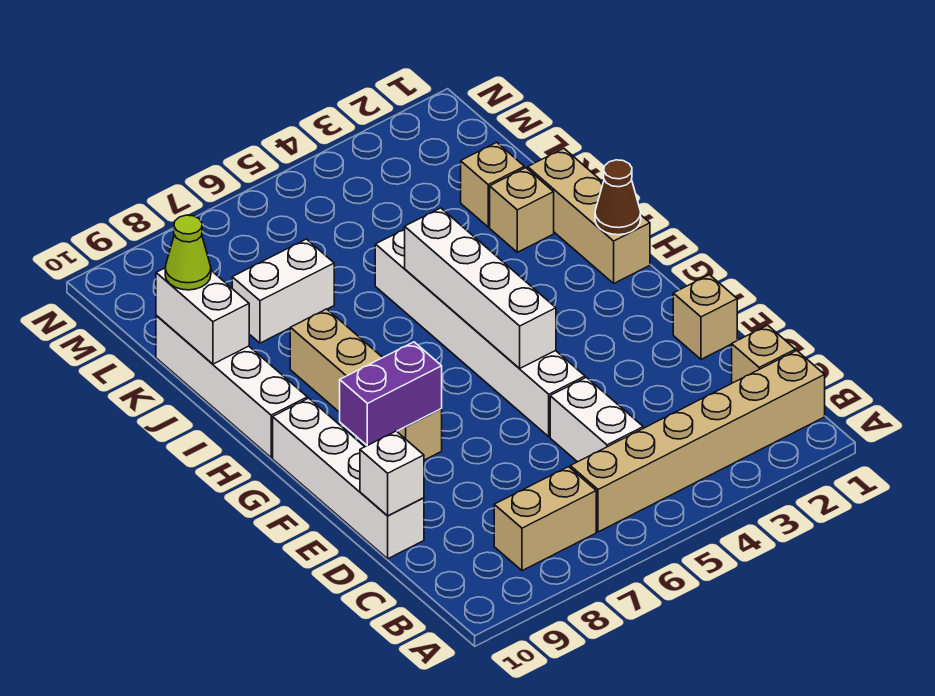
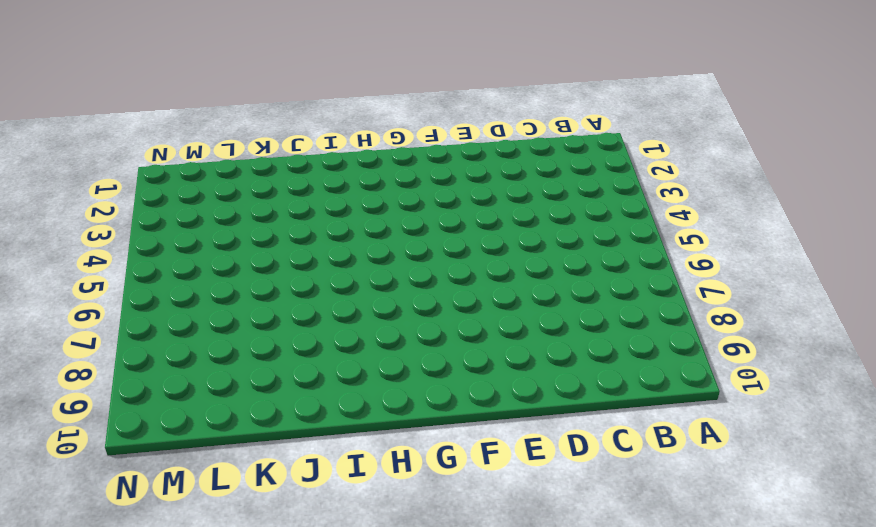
none -> tan brick B1:B6 level 1
none -> tan brick B7:B8 level 1
none -> tan brick C1 level 1

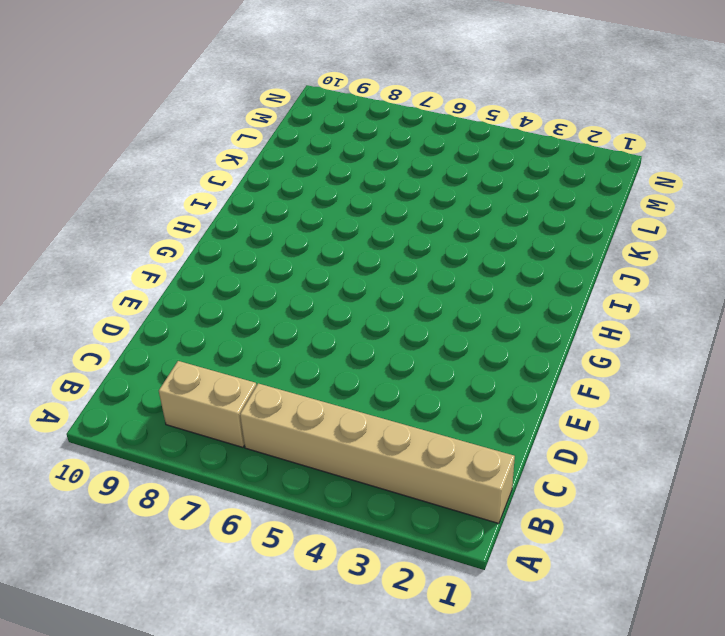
none -> tan brick C1 level 1
none -> white brick C5:D5 level 1
none -> white brick D10:G10 level 1

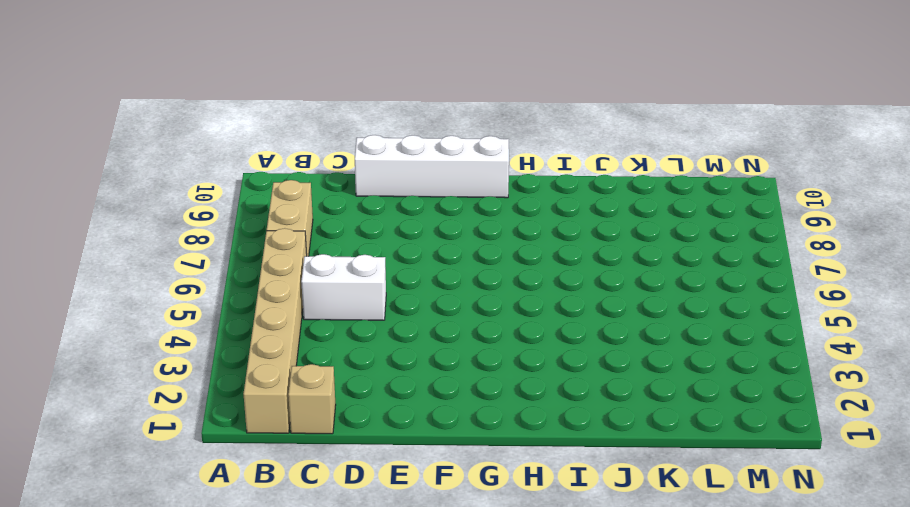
none -> tan brick E1 level 1
none -> white brick E5:J5 level 1
none -> tan brick F8:I8 level 1

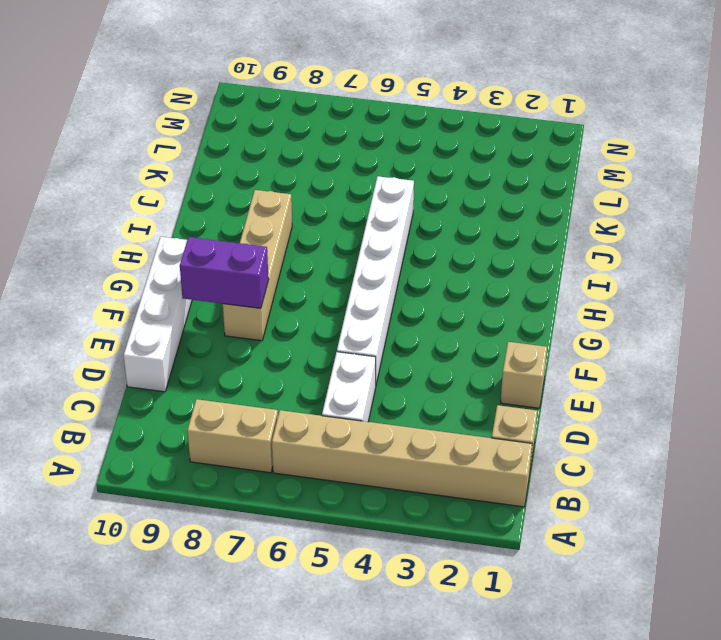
none -> tan brick H1:J1 level 1
none -> white brick H10:K10 level 1
none -> tan brick J2 level 1

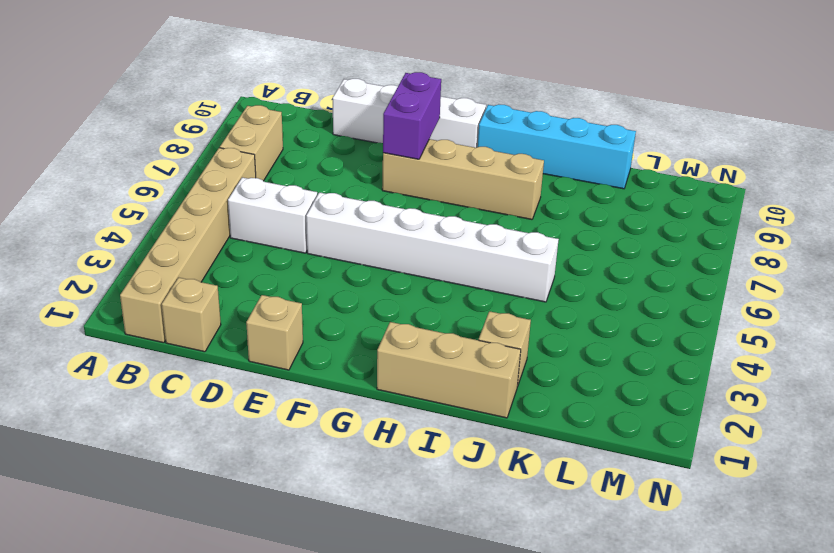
cyan brick H10:K10 level 1 -> white brick H10:K10 level 1
none -> tan brick K2 level 1
none -> white brick K7:K8 level 1
none -> white brick D10 level 2

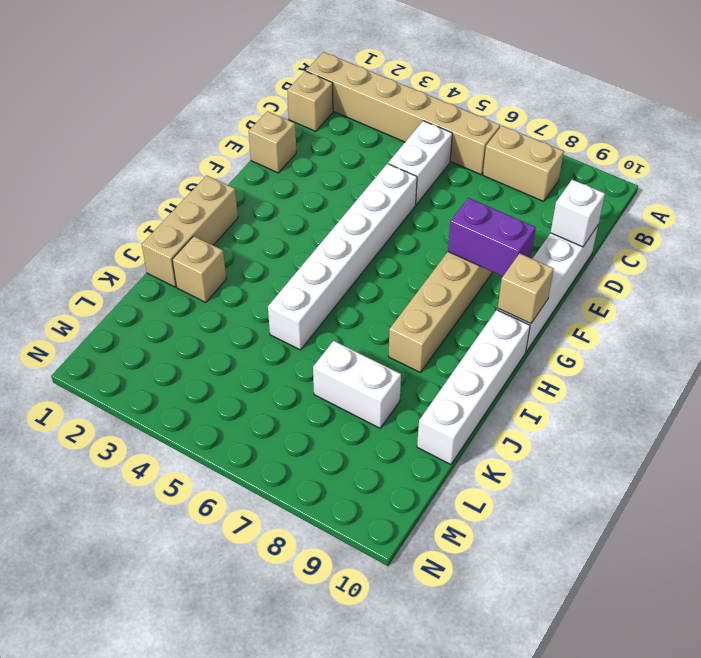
tan brick G10 level 2 -> tan brick K2 level 1
none -> white brick F5:I5 level 2
none -> brown cone H1 level 2
none -> white brick J10:K10 level 2

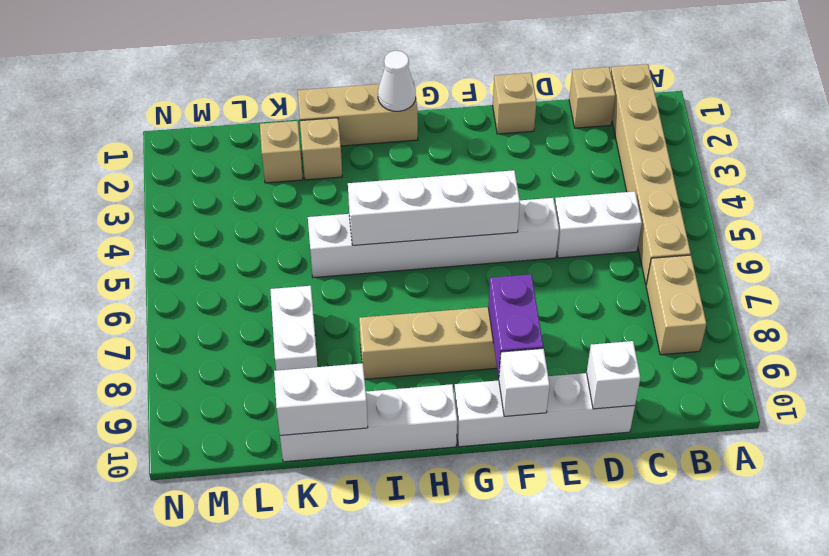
white brick F10 level 2 -> none
white cone H1 level 2 -> brown cone H1 level 2
none -> lime cone K10 level 3

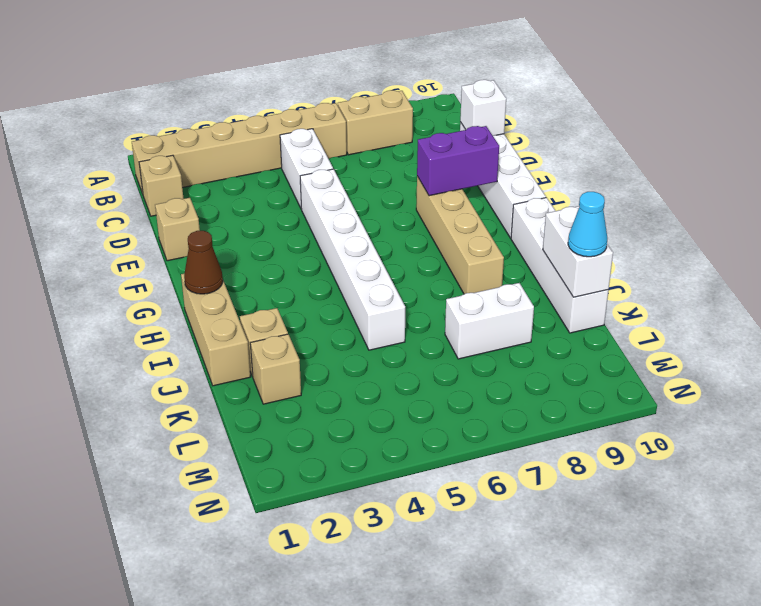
cyan cone K10 level 3 -> lime cone K10 level 3
none -> white brick F5:I5 level 2

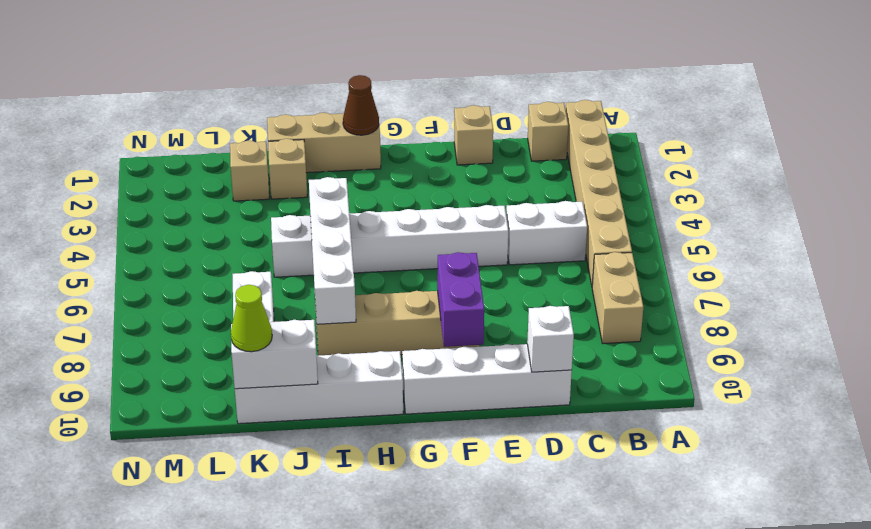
white brick I5:I8 level 2 -> white brick F5:I5 level 2

